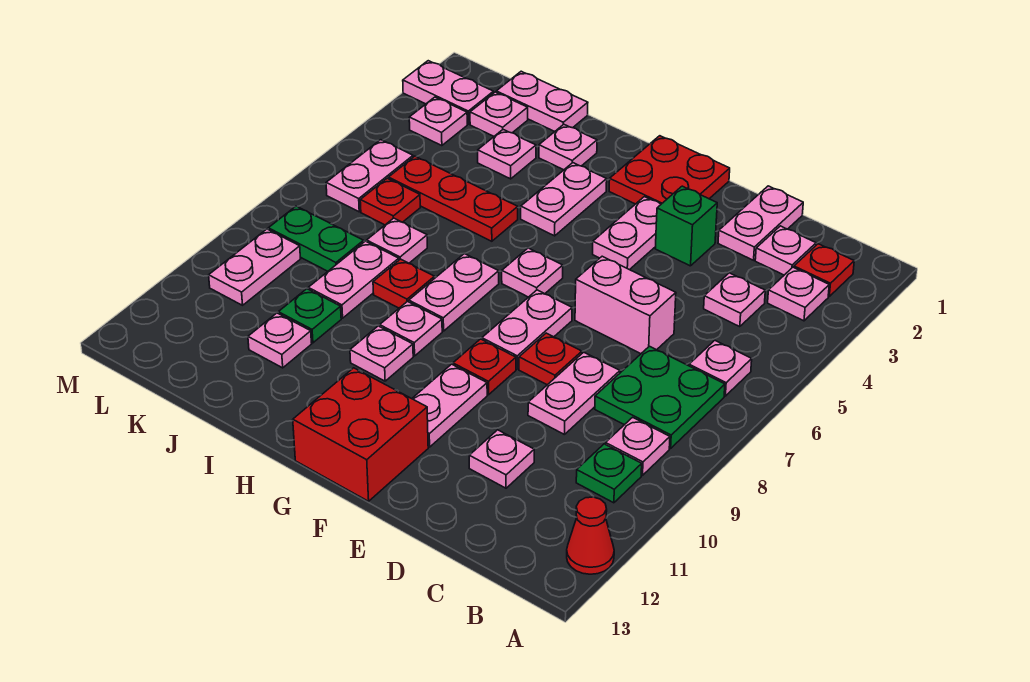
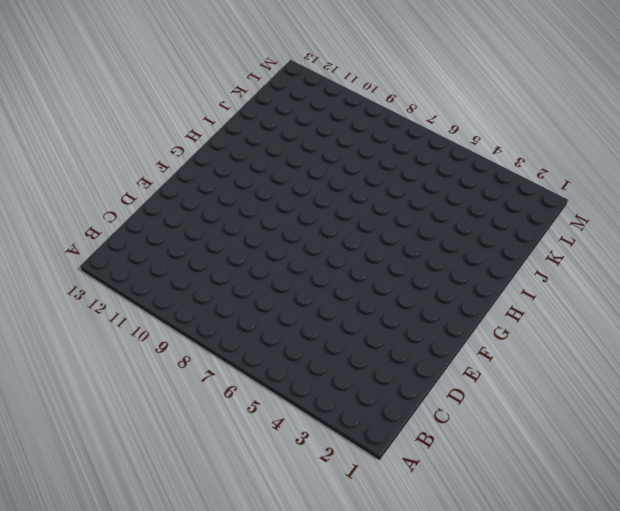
none -> red cone A12 level 1
none -> red plate B2 level 1
none -> pink plate B3 level 1
none -> pink plate B6 level 1

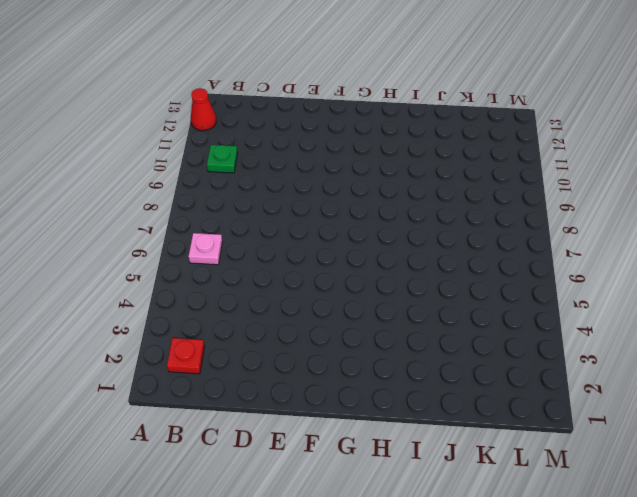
none -> pink plate B3 level 1
none -> green plate B7:C8 level 1
none -> pink plate B9 level 1
none -> pink plate C2 level 1

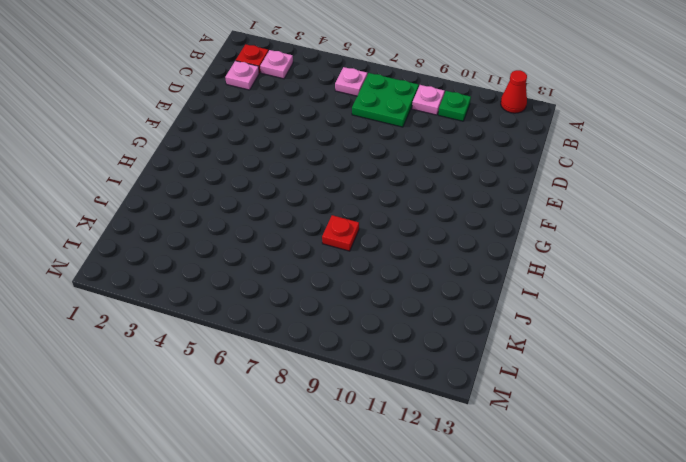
none -> pink plate C4 level 1
none -> pink plate D1:D2 level 1
none -> pink brick D6:E6 level 1
none -> pink plate D8:D9 level 1

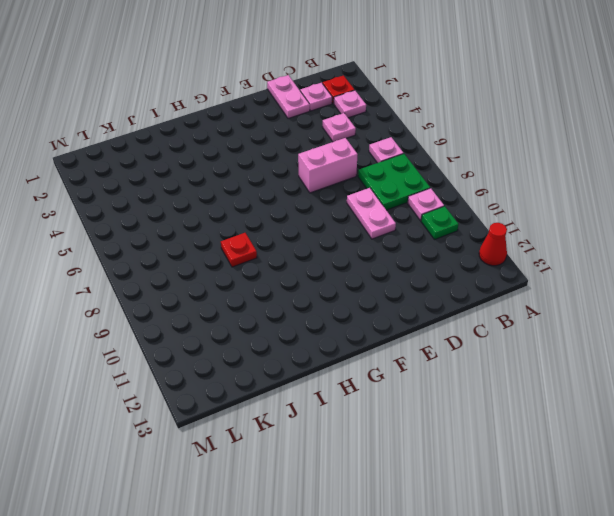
none -> pink plate D11 level 1
none -> green brick E3 level 1
none -> red plate E8 level 1
none -> red plate F1:G2 level 1

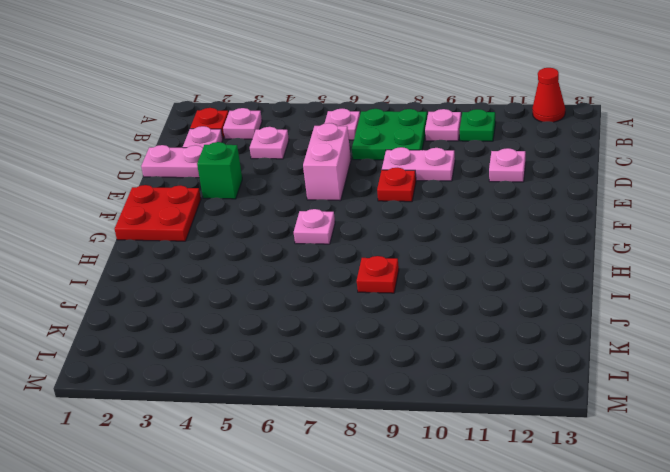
none -> pink plate F3:F4 level 1
none -> pink plate F7:F8 level 1
none -> red plate F9 level 1
none -> pink plate F10:F11 level 1

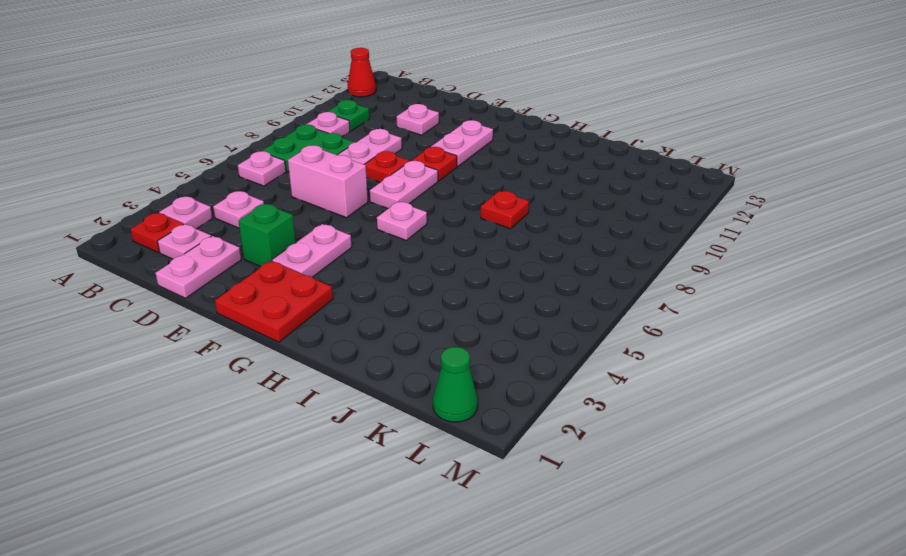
green cone L1 level 1 -> none
none -> red brick F12:G13 level 1
none -> pink plate H3:H4 level 1
none -> pink plate H7:H8 level 1
none -> pink plate H9 level 1

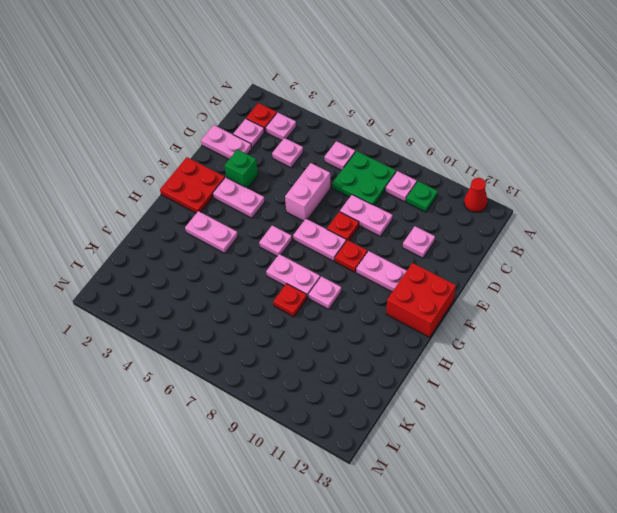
none -> pink plate H10 level 1
none -> pink plate I2 level 1
none -> red plate I5:K5 level 1
none -> pink plate J1:K1 level 1

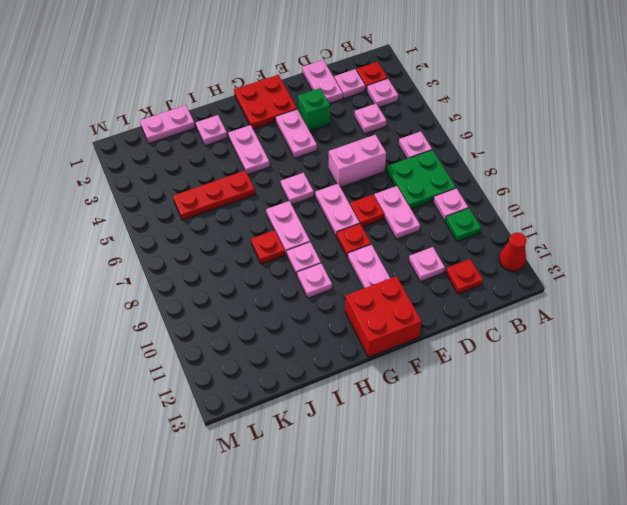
red plate C12 level 1 -> red plate K6 level 1
none -> pink plate J3 level 1
none -> pink plate J7 level 1
none -> pink plate J8:J9 level 1
none -> green plate J10 level 1

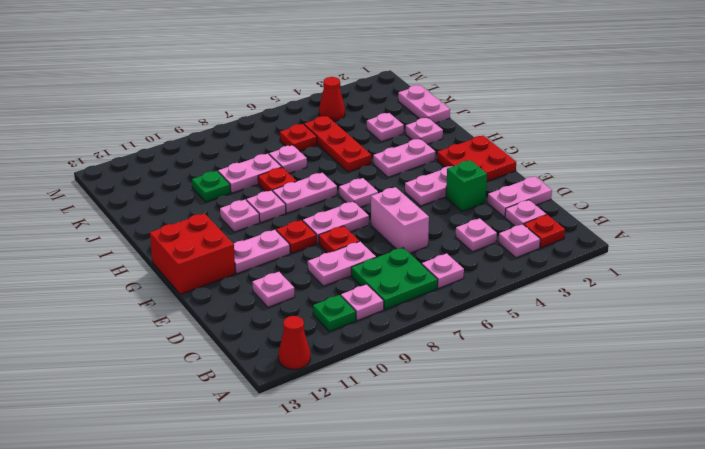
red cone L4 level 1 -> none
none -> pink plate J11 level 1
none -> pink plate K2 level 1
none -> green plate K8:L8 level 1
none -> pink plate L2:M2 level 1

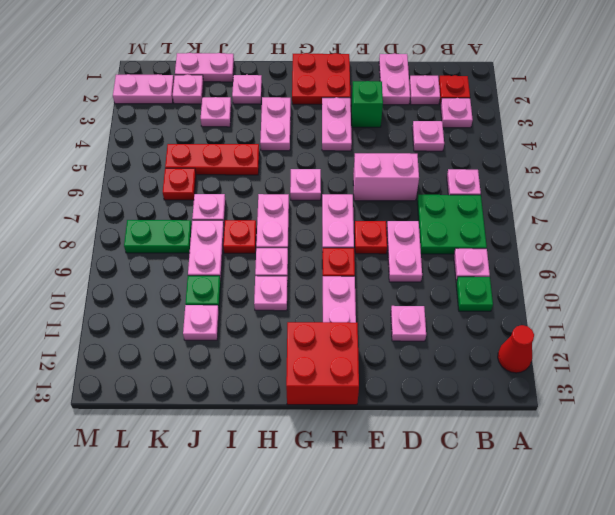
none -> pink plate L3 level 1
none -> pink plate L5:L6 level 1
none -> pink plate L9:L10 level 1

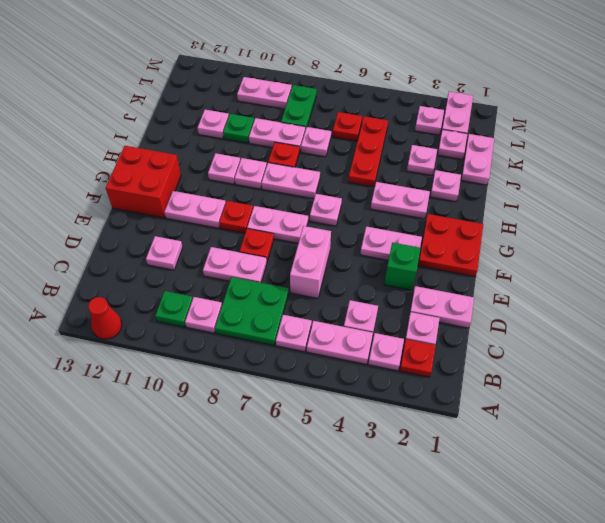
pink plate B4:B5 level 1 -> pink plate L5:L6 level 1

